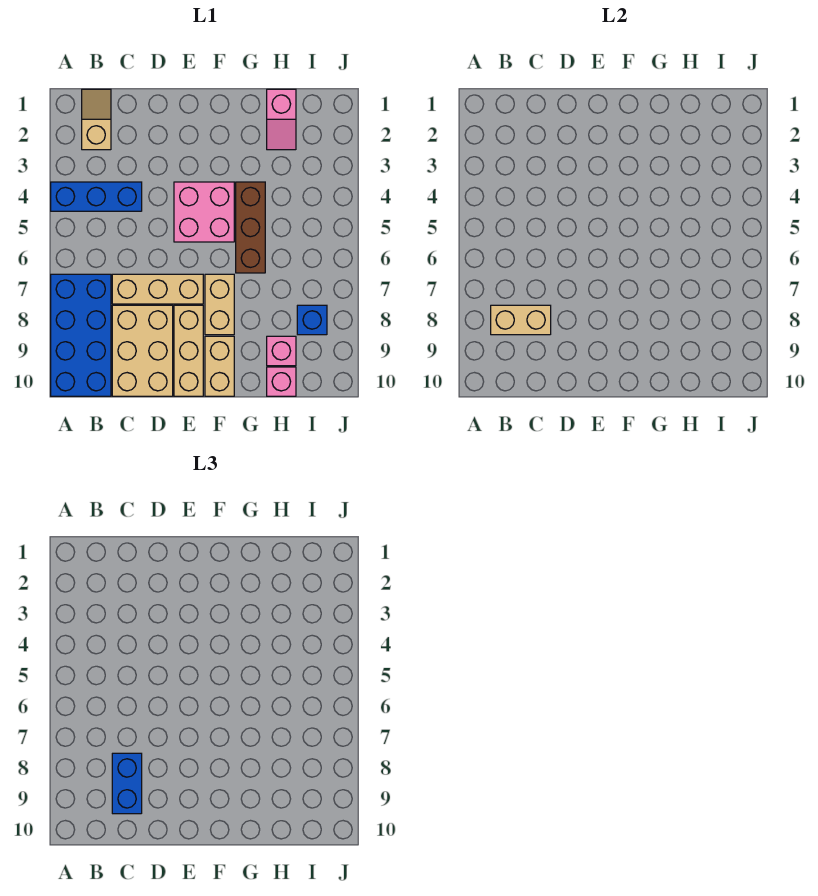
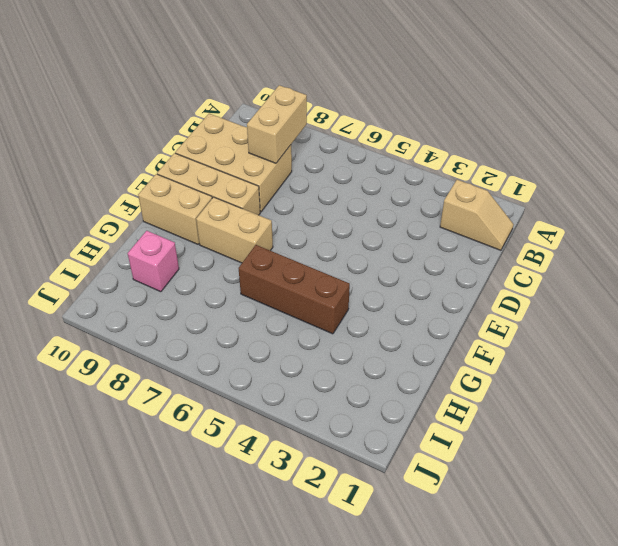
none -> blue brick A4:C4 level 1
none -> blue brick A7:B10 level 1
none -> tan brick C7:E7 level 1

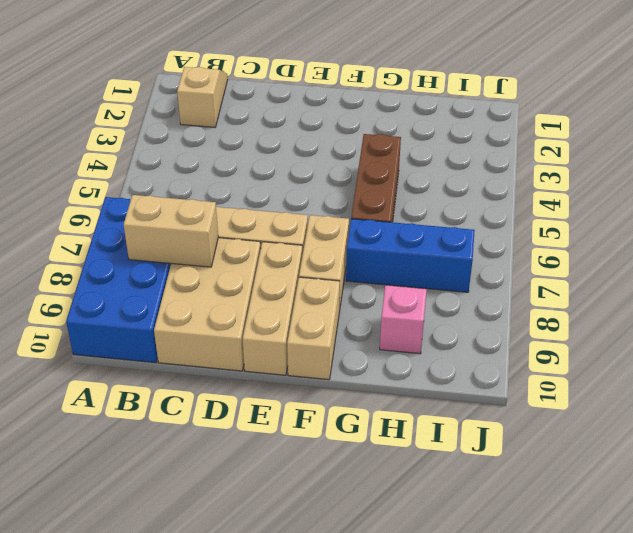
blue brick G7:I7 level 1 -> blue brick A4:C4 level 1
none -> pink brick E4:F5 level 1
none -> pink slope H1:H2 level 1 top 1
none -> pink brick H10 level 1

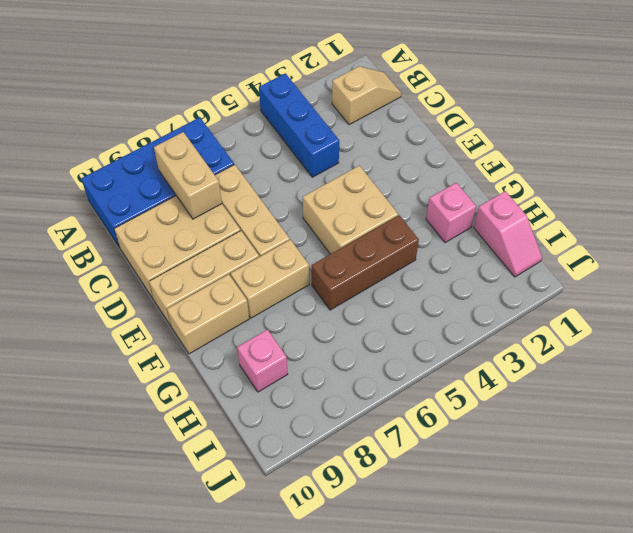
tan brick E4:F5 level 1 -> pink brick E4:F5 level 1
pink brick G2 level 1 -> pink brick H10 level 1
pink slope H1:I1 level 1 top H -> pink slope H1:H2 level 1 top 1
none -> blue brick I8 level 1
none -> blue brick C8:C9 level 3

